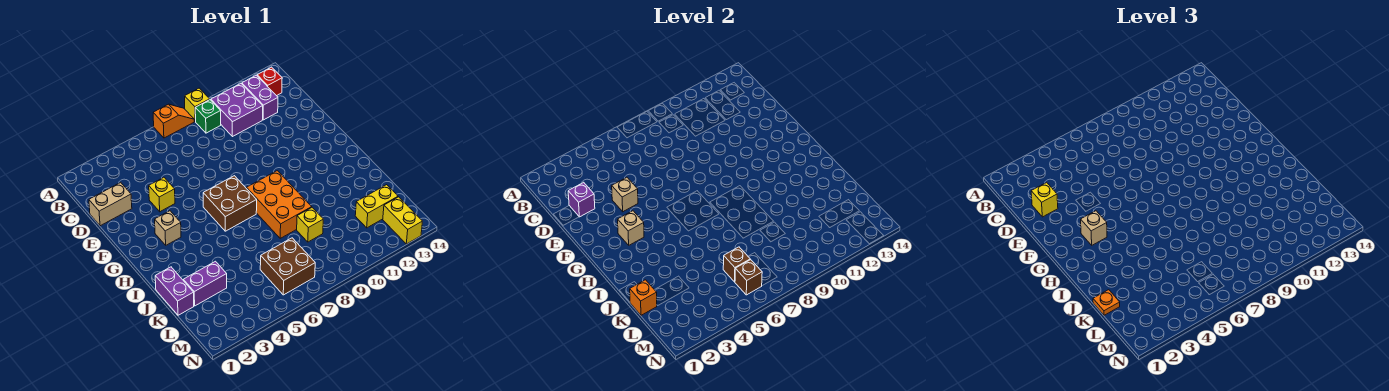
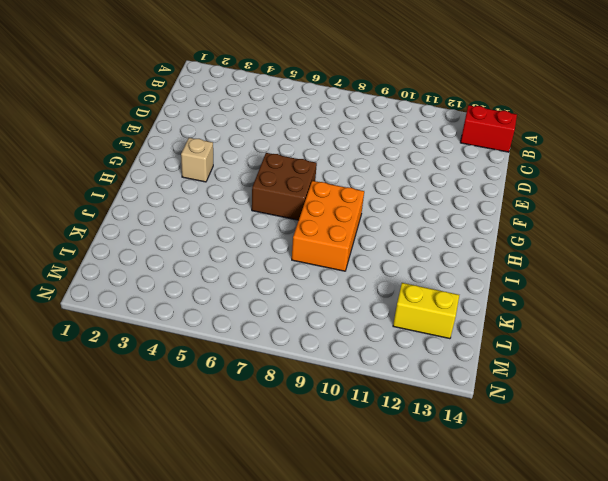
red brick B13:B14 level 1 -> red brick B13 level 1
none -> orange slope A7:A8 level 1 top 7
none -> yellow brick A9 level 1
none -> green brick B9 level 1

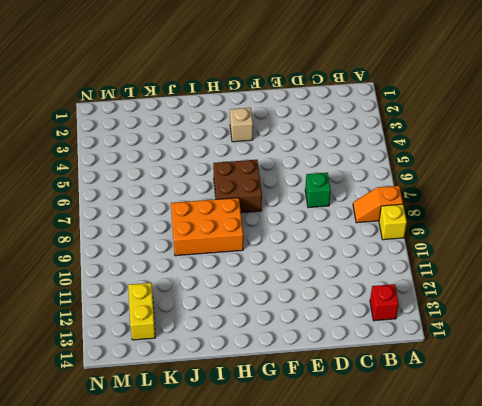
orange slope A8:B8 level 1 top A -> orange slope A7:A8 level 1 top 7
green brick D7 level 1 -> green brick B9 level 1
none -> purple brick B10:C11 level 1
none -> purple brick B12:C12 level 1
none -> tan brick D1:D2 level 1

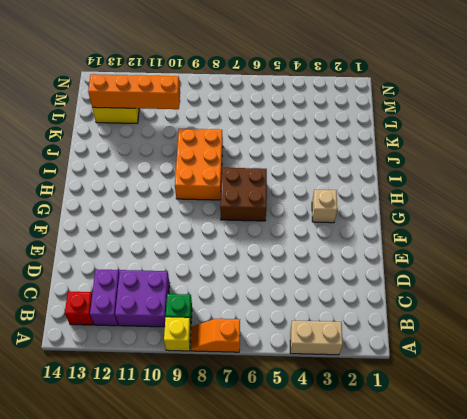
tan brick A3:A4 level 1 -> tan brick D1:D2 level 1
orange brick L10:L13 level 2 -> none
none -> yellow brick E4 level 1
none -> purple brick J1:K1 level 1
none -> purple brick K2:K3 level 1

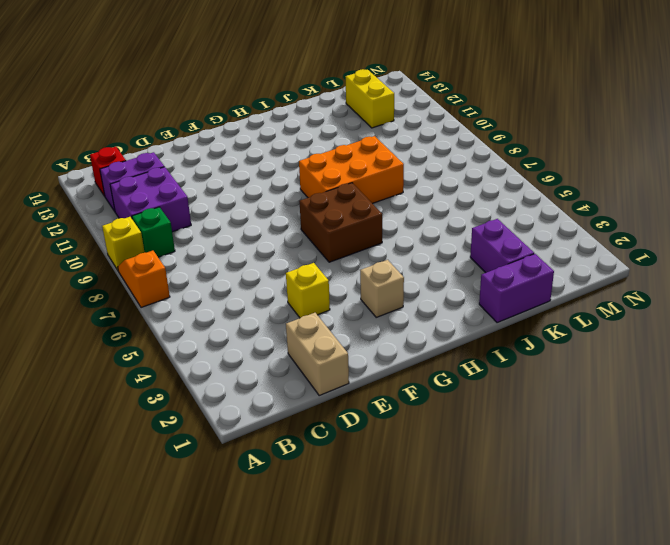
none -> yellow brick K9 level 1
none -> brown brick L6:M7 level 1
none -> yellow brick M13:N13 level 1

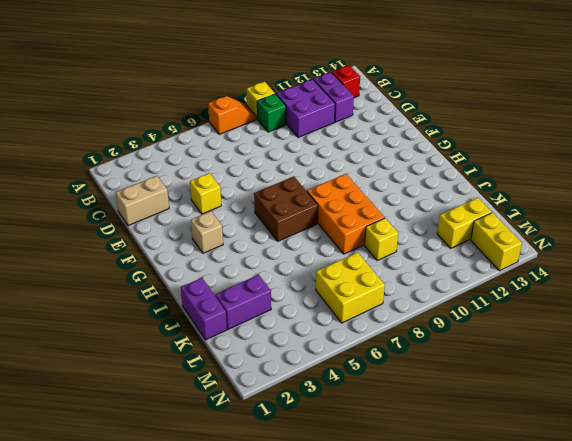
yellow brick L6:M7 level 1 -> brown brick L6:M7 level 1
none -> purple brick D2 level 2
none -> tan brick E4 level 2
none -> tan brick G3 level 2

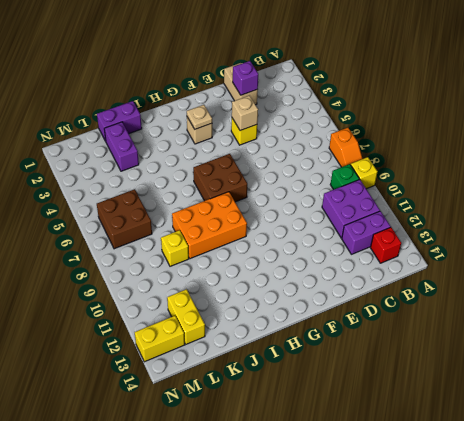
tan plate G3 level 2 -> tan brick G3 level 2
none -> orange brick K1 level 2
none -> brown brick L6 level 2
none -> brown brick M6 level 2

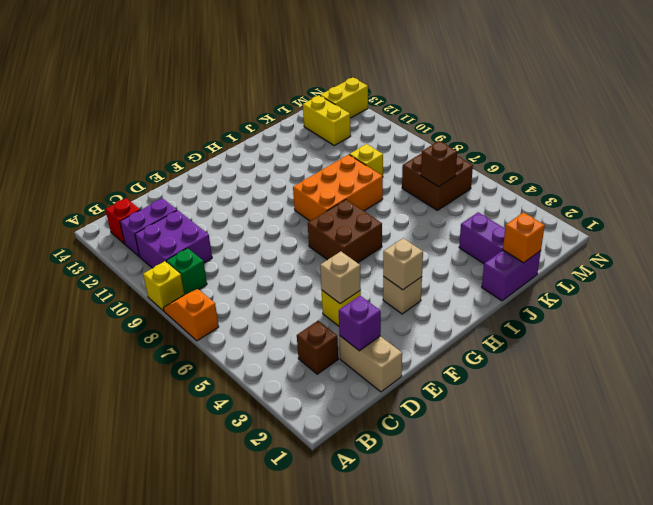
brown brick C3 level 1 -> brown brick M6 level 2
none -> yellow brick D2 level 3
none -> tan brick G3 level 3
none -> orange plate K1 level 3

